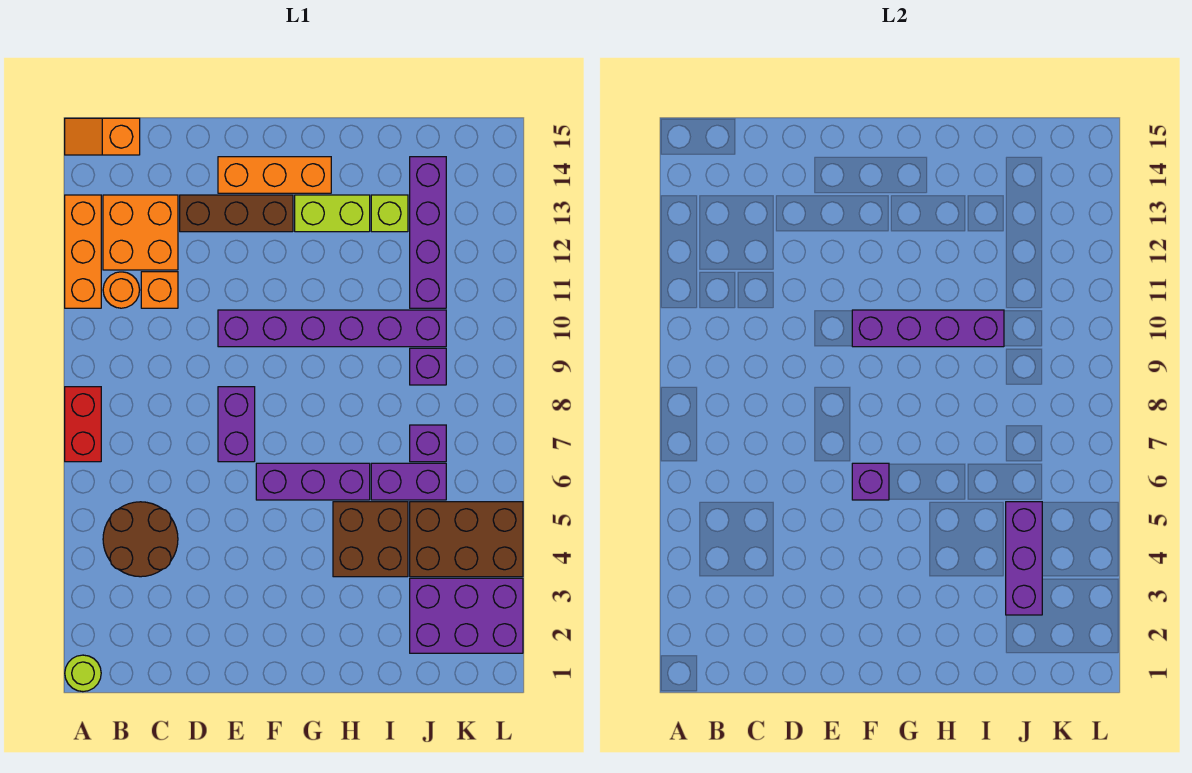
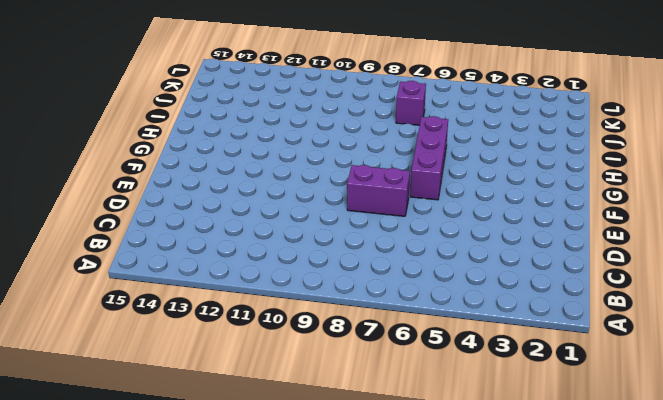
none -> lime round brick A1 level 1
none -> red brick A7:A8 level 1
none -> orange brick A11:A13 level 1

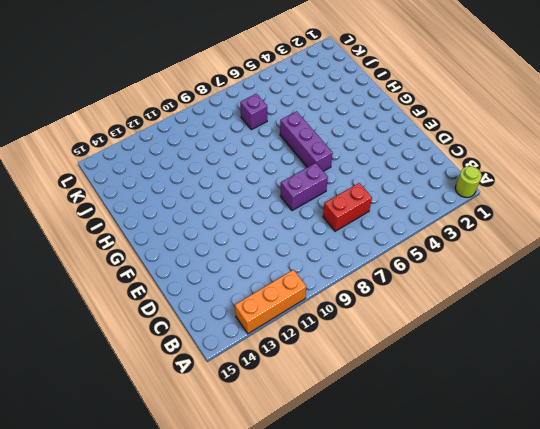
red brick C6:C7 level 1 -> red brick A7:A8 level 1
none -> orange slope A15:B15 level 1 top B
none -> brown round brick B4:C5 level 1
none -> orange round brick B11 level 1

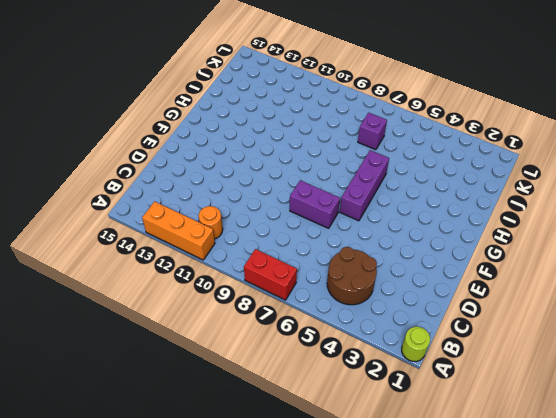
none -> orange slope A15:B15 level 1 top B
none -> orange brick B12:C13 level 1
none -> orange brick C11 level 1

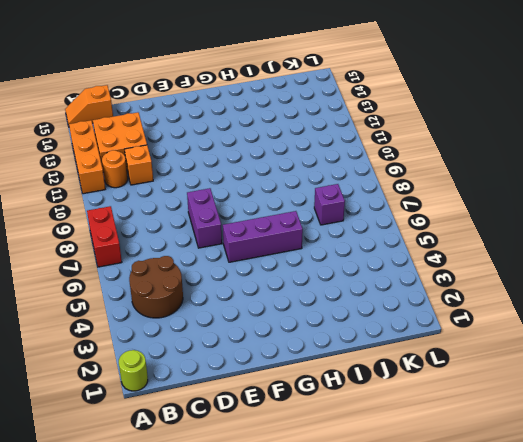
none -> brown brick D13:F13 level 1
none -> purple brick E10:J10 level 1
none -> orange brick E14:G14 level 1

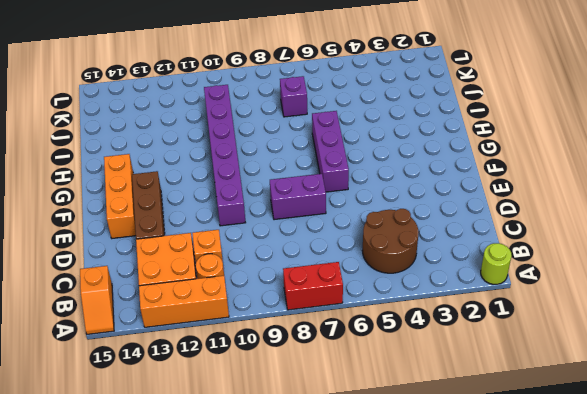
none -> lime brick G13:H13 level 1
none -> brown brick H4:I5 level 1
none -> purple brick I6:J6 level 1

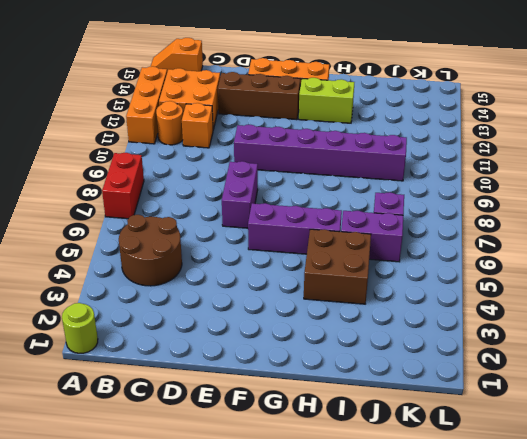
none -> lime brick I13 level 1
none -> purple brick J2:L3 level 1
none -> brown brick J4:L5 level 1

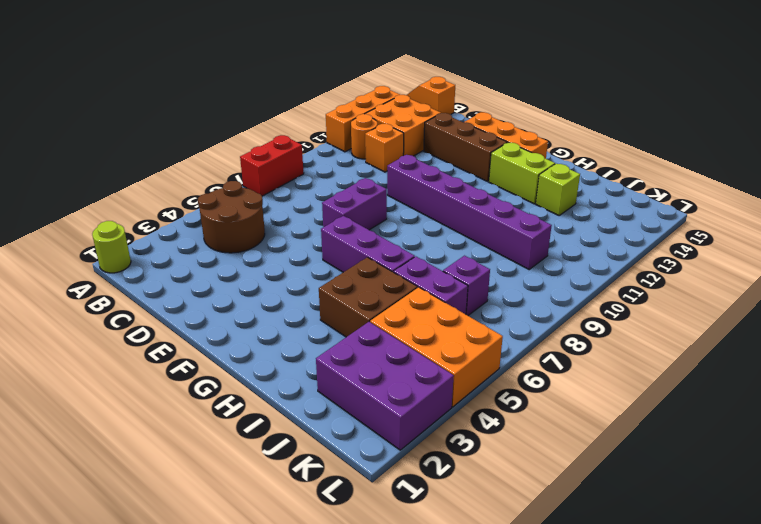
orange brick J4:L5 level 1 -> brown brick J4:L5 level 1
none -> purple brick J9 level 1
none -> purple brick J11:J14 level 1
none -> purple brick F6 level 2

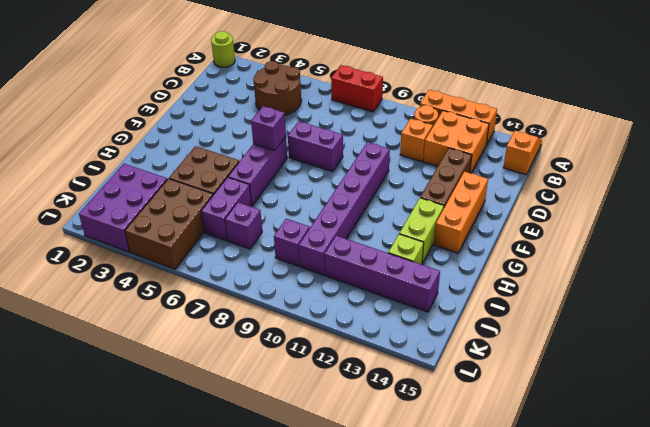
none -> purple brick F10:I10 level 2
none -> purple brick J3:J5 level 2

